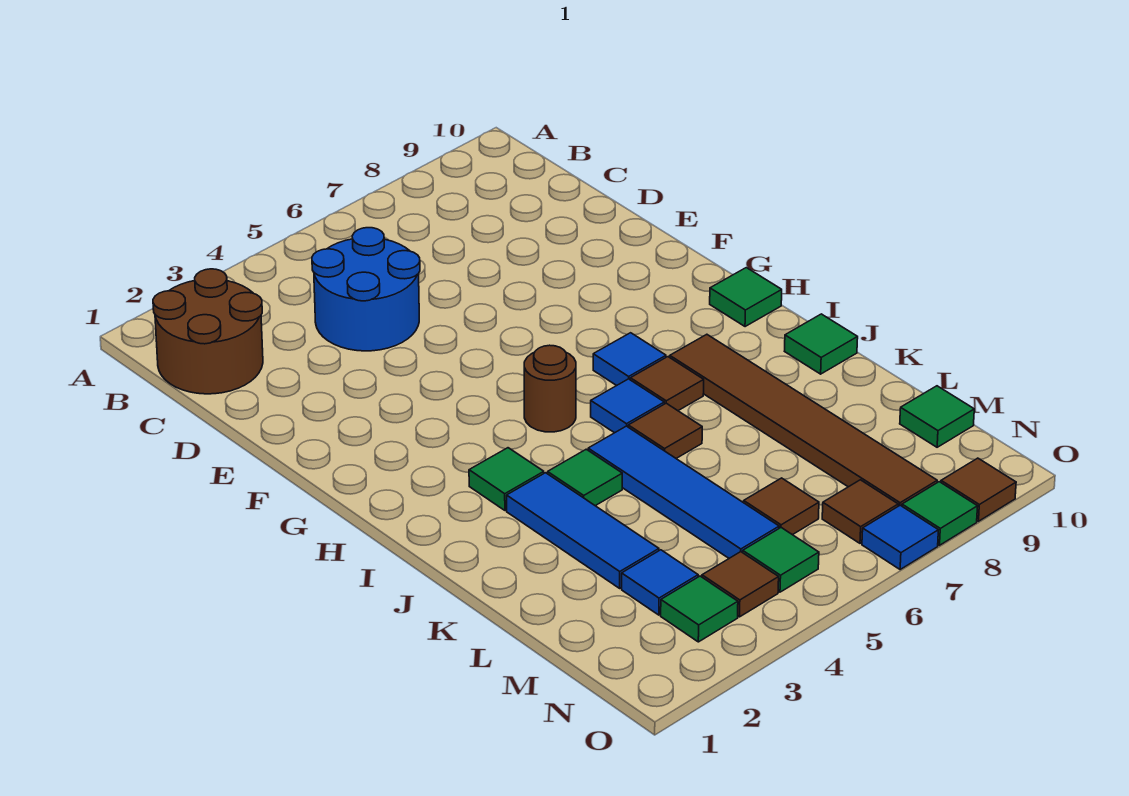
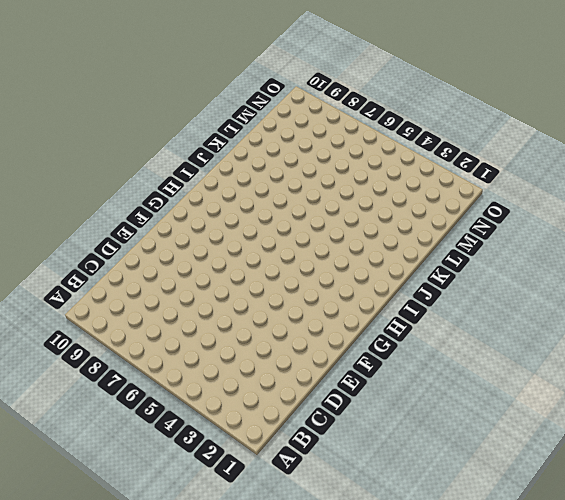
none -> brown round brick B1:C2 level 1
none -> blue round brick C4:D5 level 1
none -> brown round brick H5 level 1

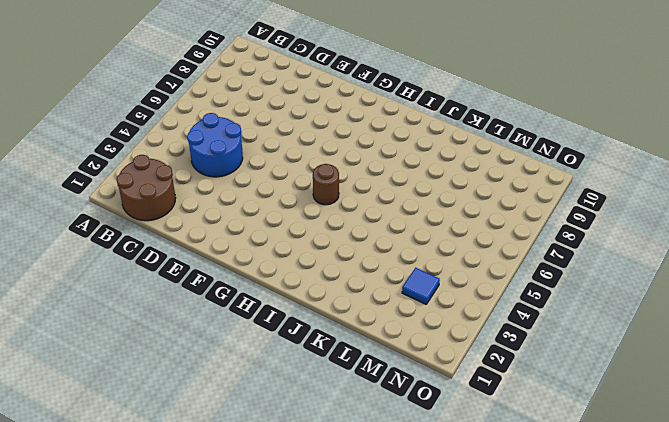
none -> blue tile H7 level 1
none -> green tile H10 level 1
none -> green tile I3 level 1

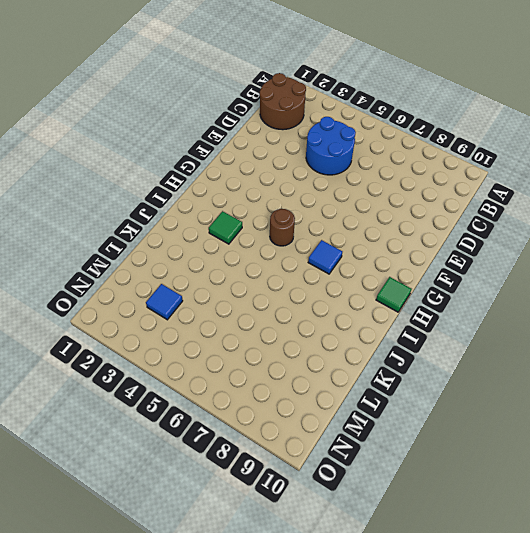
none -> blue tile I6 level 1
none -> brown tile I7 level 1
none -> brown tile I8:N8 level 1

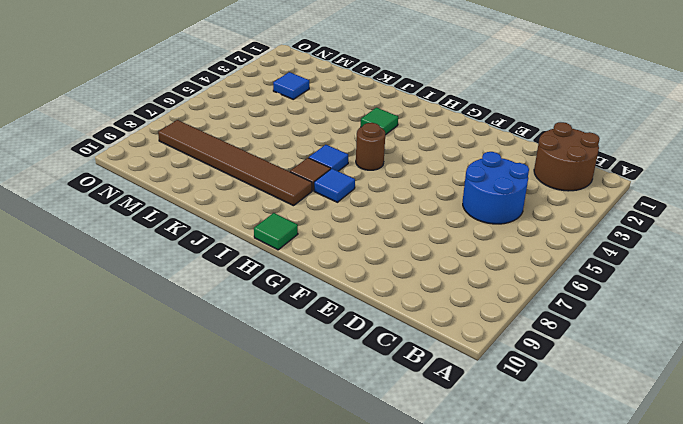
none -> blue tile J3:L3 level 1
none -> green tile J4 level 1
none -> blue tile J5:M5 level 1

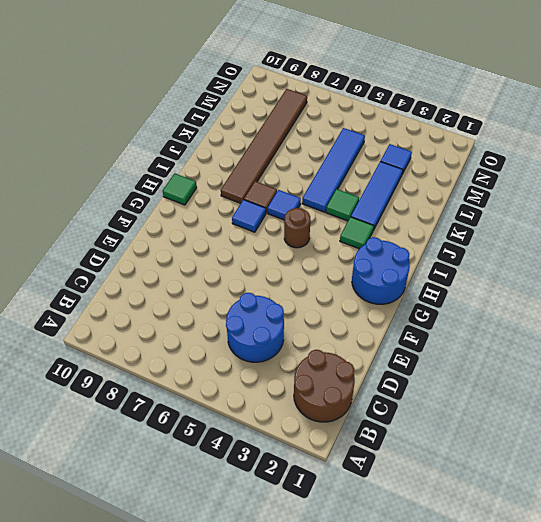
blue round brick G1:H2 level 1 -> none
none -> brown tile J6 level 1
none -> green tile J10 level 1
none -> brown tile M6 level 1

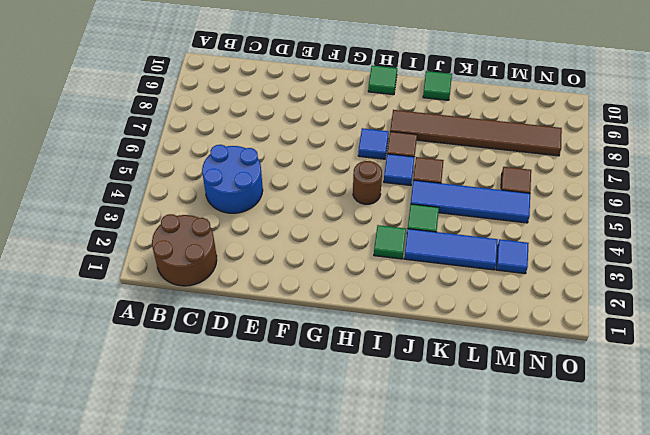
none -> green tile M10 level 1
none -> green tile N3 level 1
none -> brown tile N4 level 1

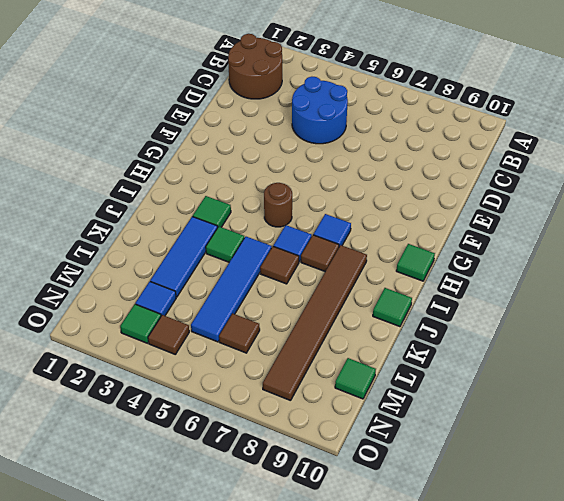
none -> green tile N5 level 1
none -> brown tile N7 level 1
none -> blue tile O7 level 1

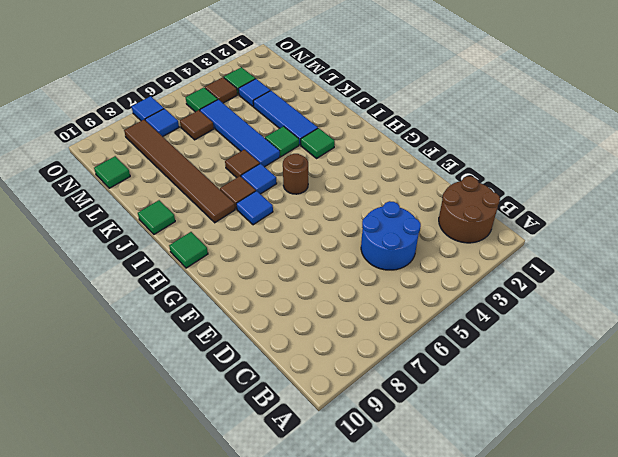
blue tile N7 level 1 -> brown tile N7 level 1
none -> green tile O8 level 1
none -> brown tile O9 level 1

